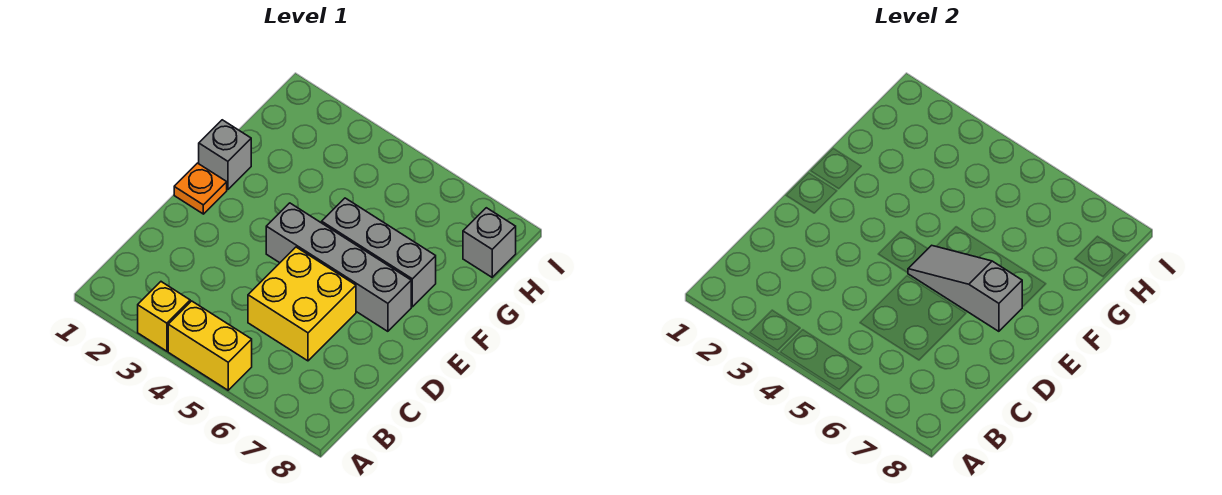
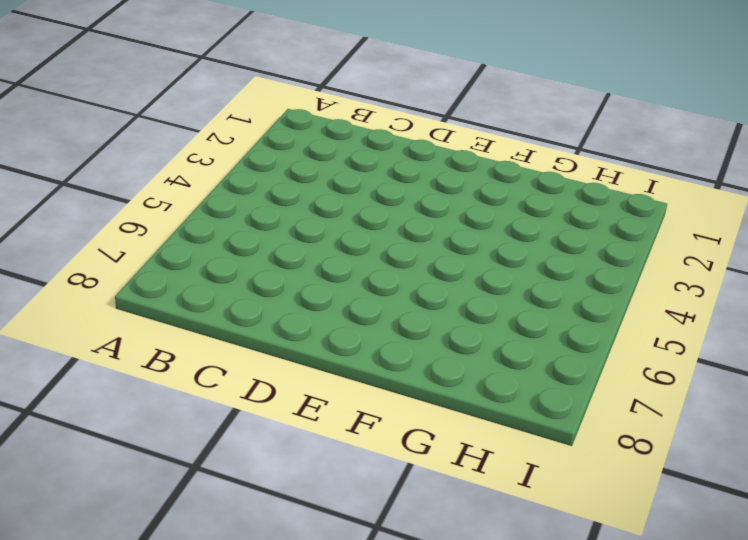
none -> yellow brick A3 level 1
none -> yellow brick A4:A5 level 1

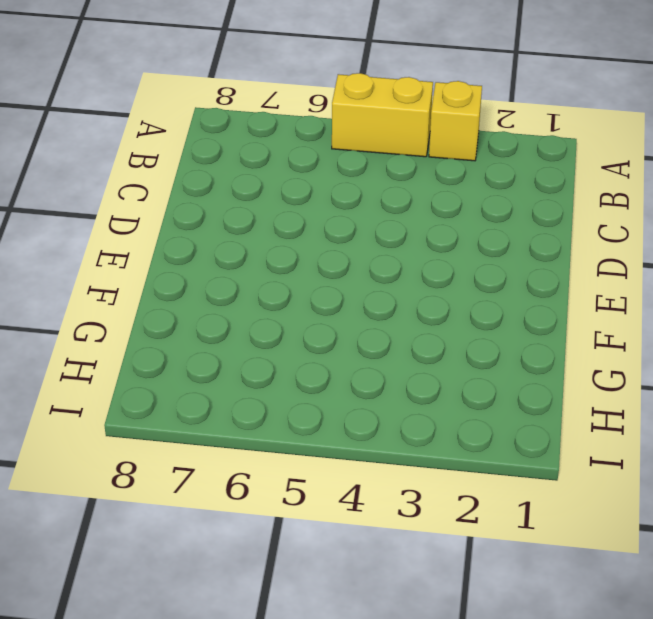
none -> yellow brick C5:D6 level 1
none -> orange plate E1 level 1

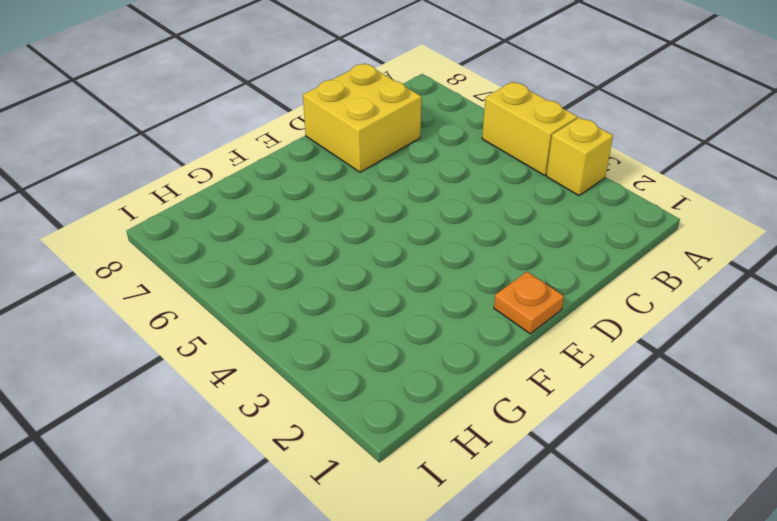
yellow brick C7:D8 level 1 -> yellow brick C5:D6 level 1
none -> grey brick E4:E7 level 1
none -> grey brick F1 level 1

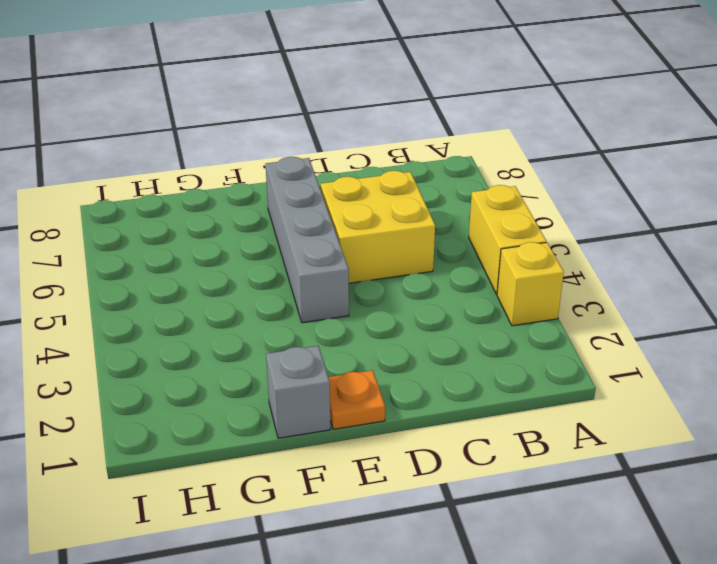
none -> grey brick F5:F7 level 1
none -> grey brick H8 level 1

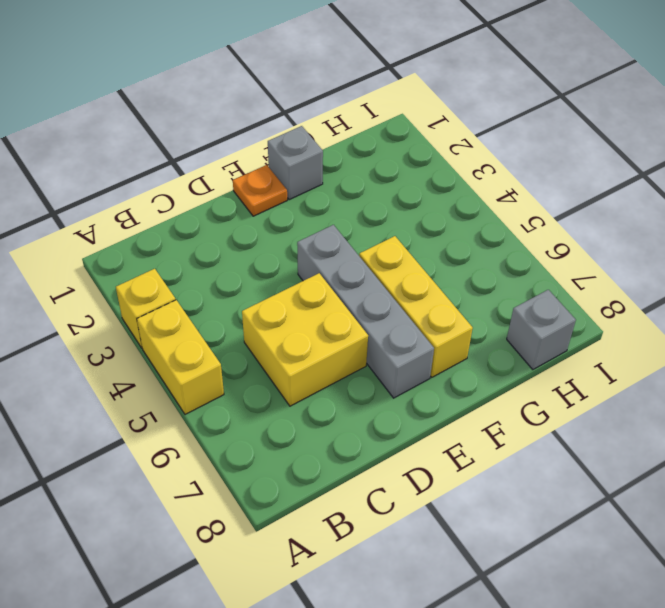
yellow brick F5:F7 level 1 -> grey brick F5:F7 level 1
none -> grey slope E5:E7 level 2 top 7

